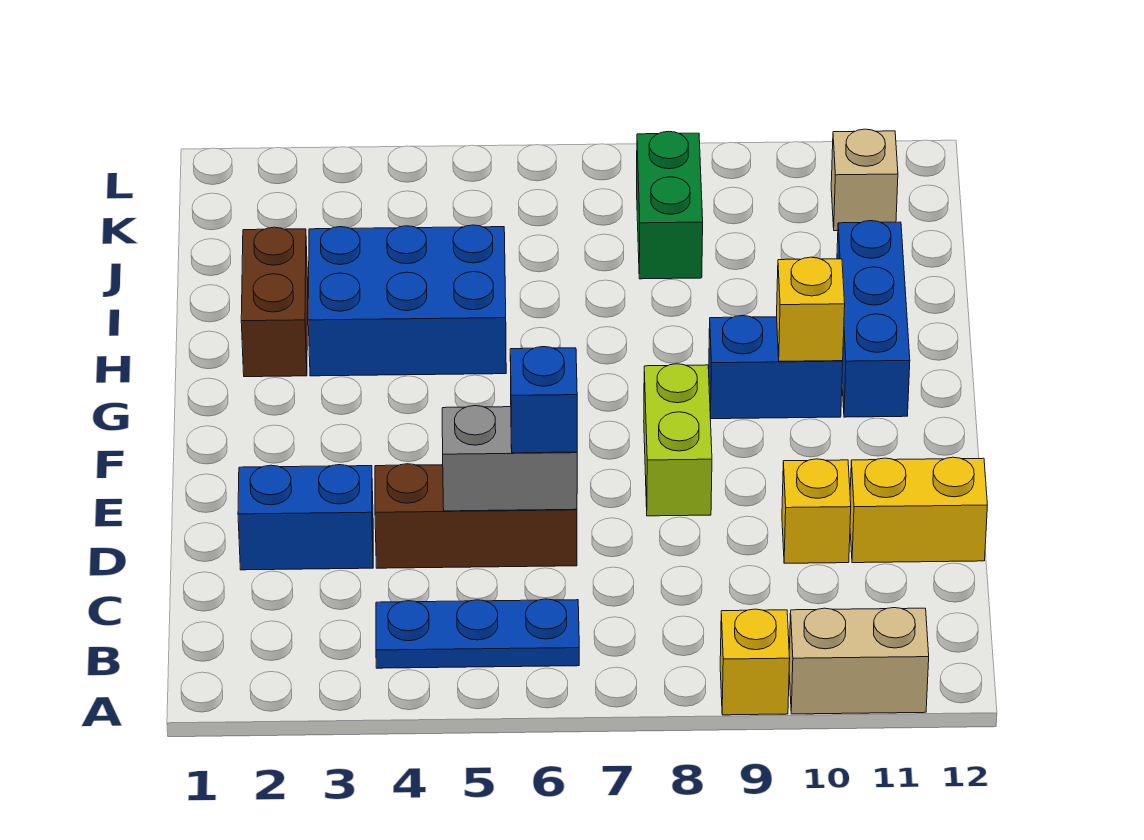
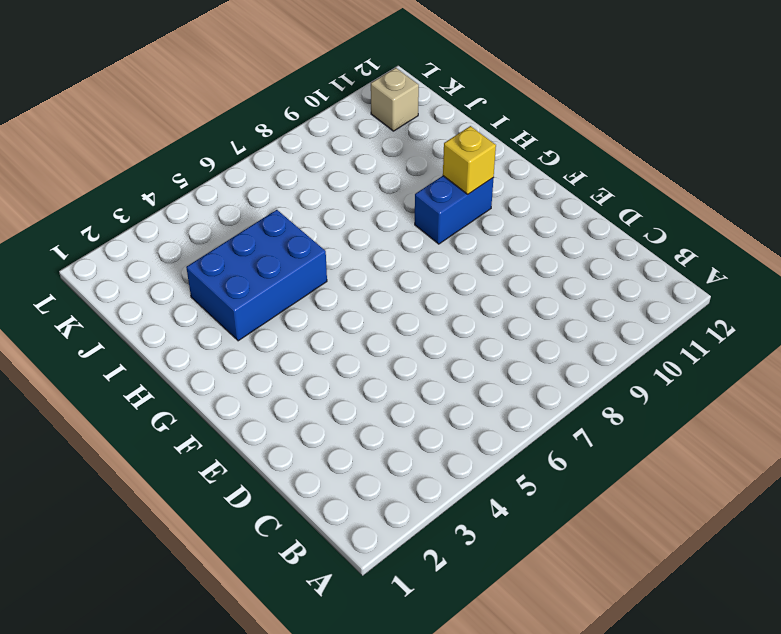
none -> yellow brick A9 level 1
none -> tan brick A10:A11 level 1
none -> blue plate B4:B6 level 1

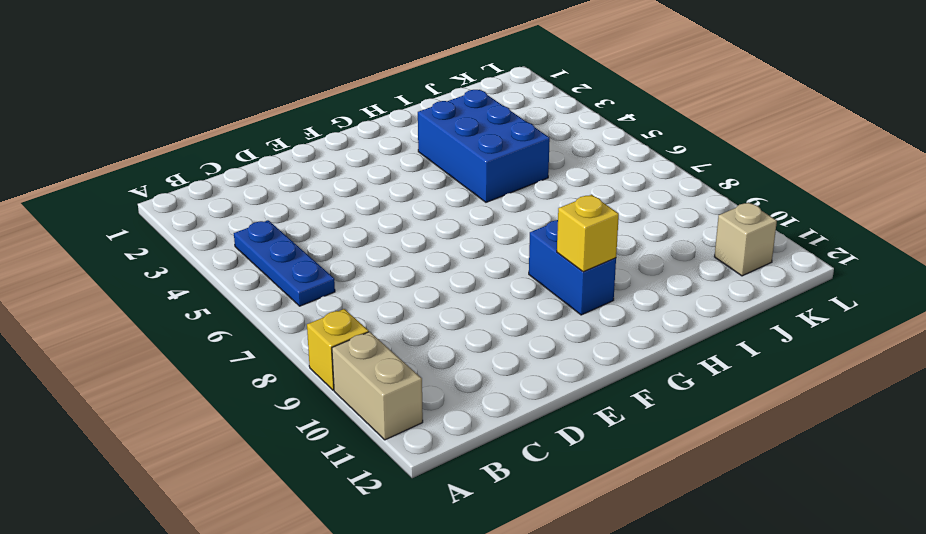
none -> blue brick D2:D3 level 1
none -> brown brick D4:D6 level 1
none -> yellow brick D10 level 1

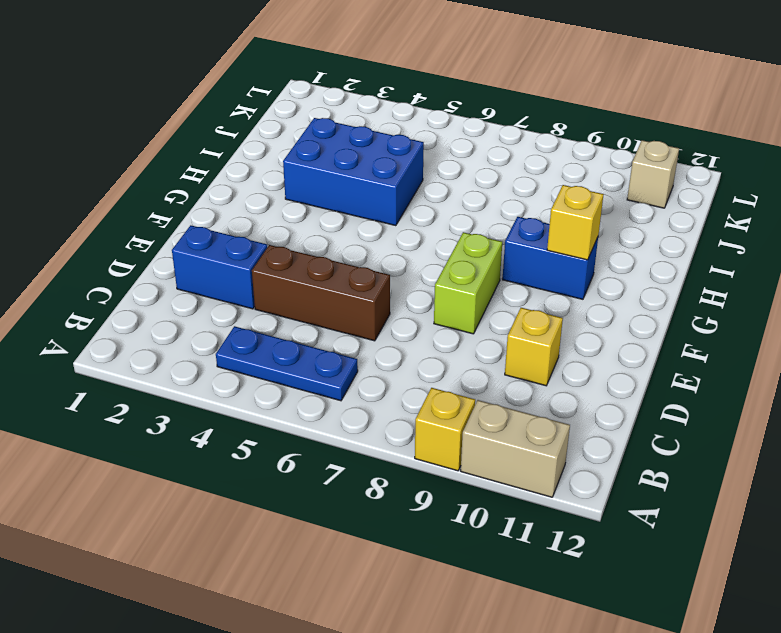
none -> yellow brick D11:D12 level 1
none -> blue brick G11:I11 level 1
none -> brown brick H2:I2 level 1

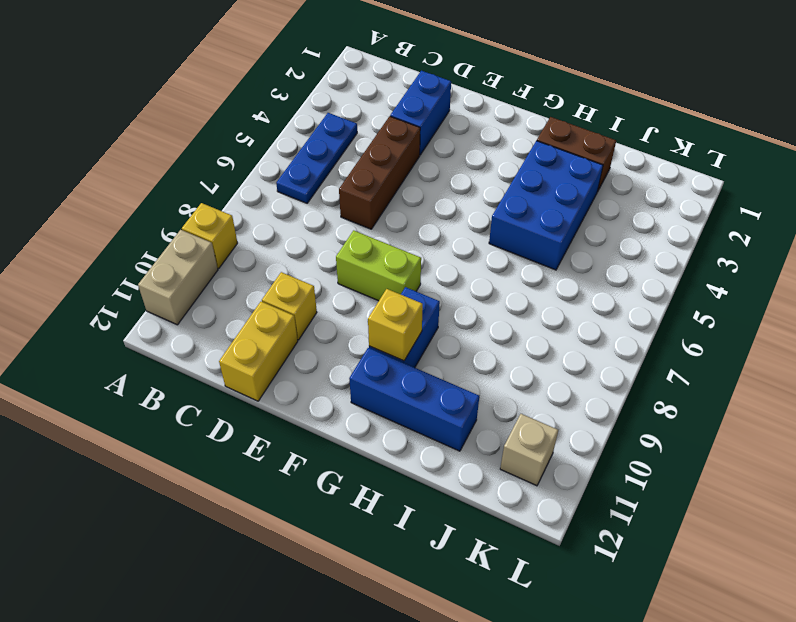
none -> green brick J8:K8 level 1
none -> grey brick D5:D6 level 2
none -> blue brick D6 level 3

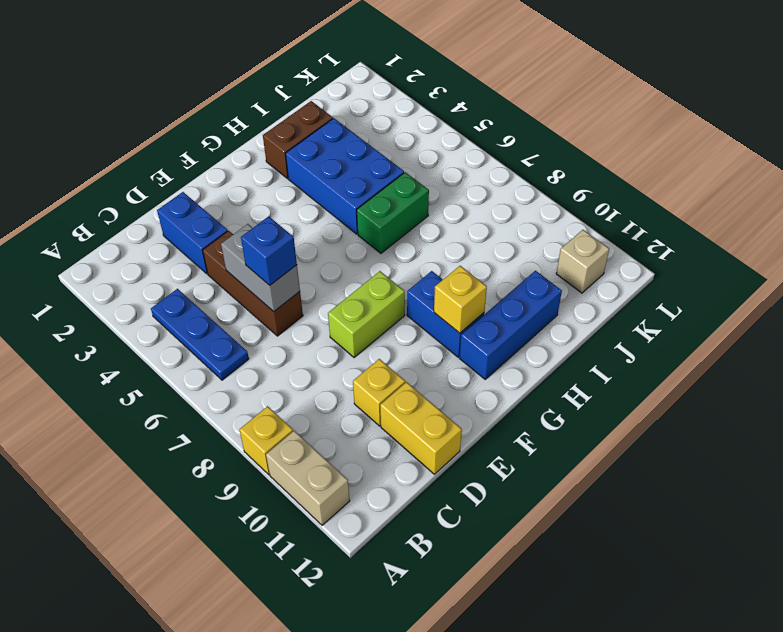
green brick H6:I6 level 1 -> green brick J8:K8 level 1

